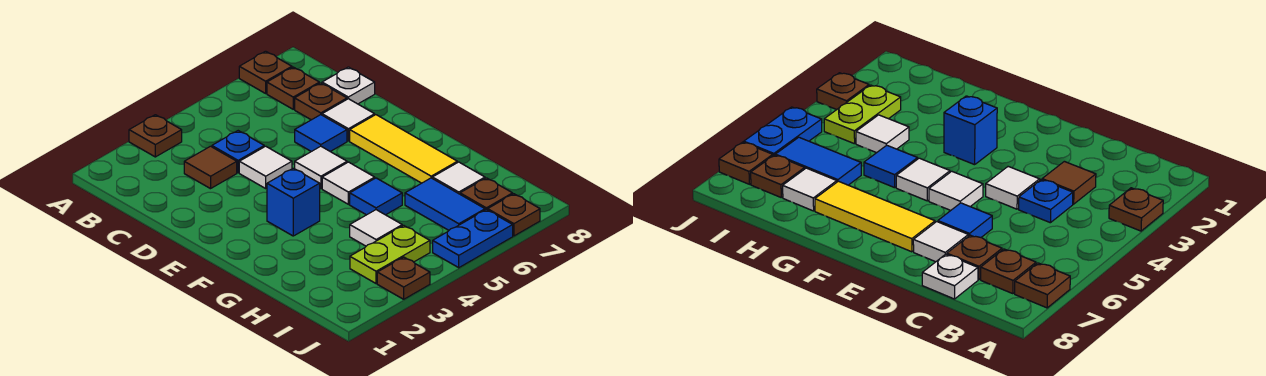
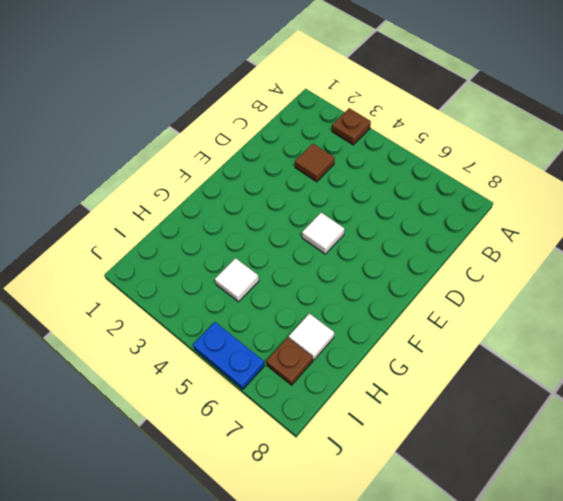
none -> brown plate A7 level 1
none -> brown plate B7 level 1
none -> blue plate C4 level 1

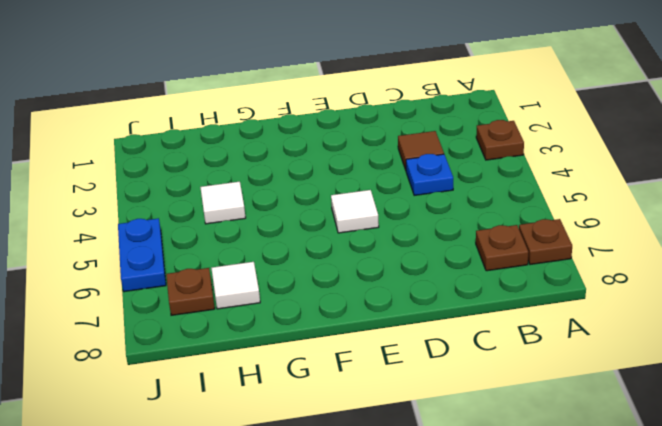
none -> brown plate C7 level 1
none -> white plate C8 level 1
none -> white tile D4 level 1

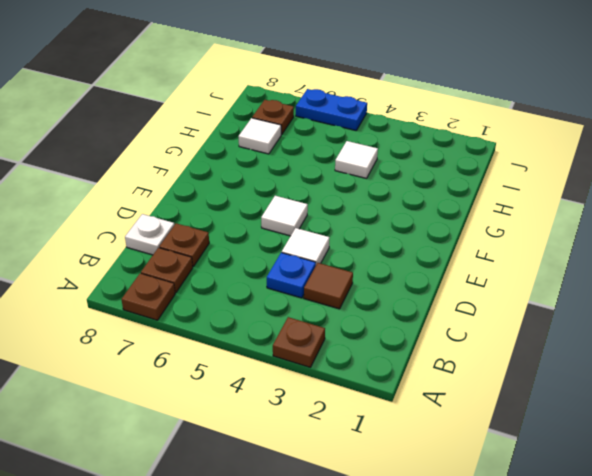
none -> blue tile D6 level 1
none -> white tile D7 level 1
none -> yellow tile E7:G7 level 1

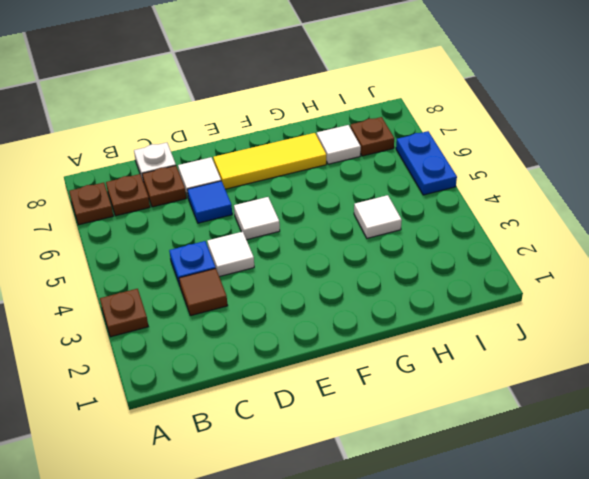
none -> blue brick F3 level 1
none -> white tile F5 level 1
none -> blue tile G5 level 1

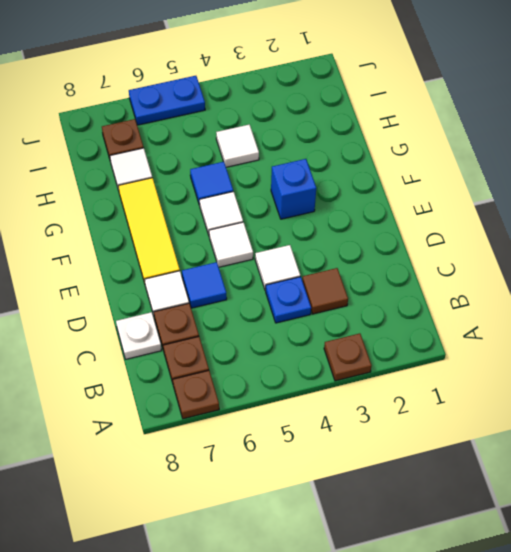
none -> blue tile H6:I6 level 1
none -> lime plate I3:I4 level 1
none -> brown plate J3 level 1

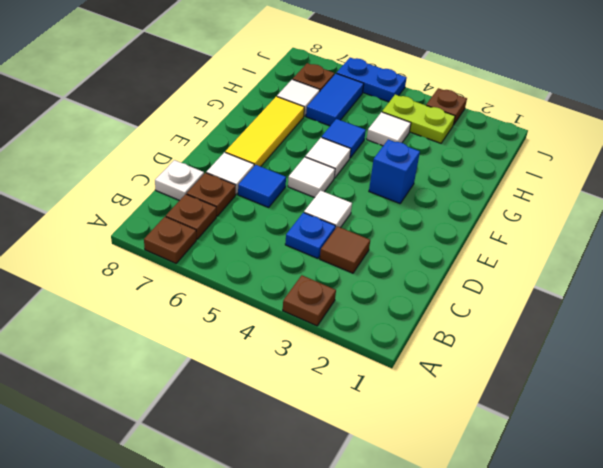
none -> brown plate J7 level 1

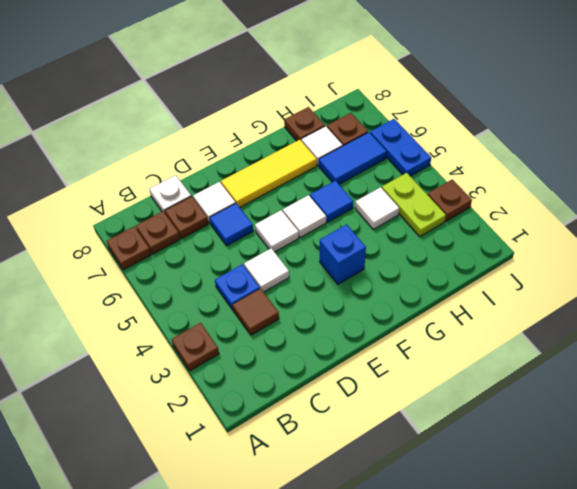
brown plate H8 level 1 -> brown plate J7 level 1

